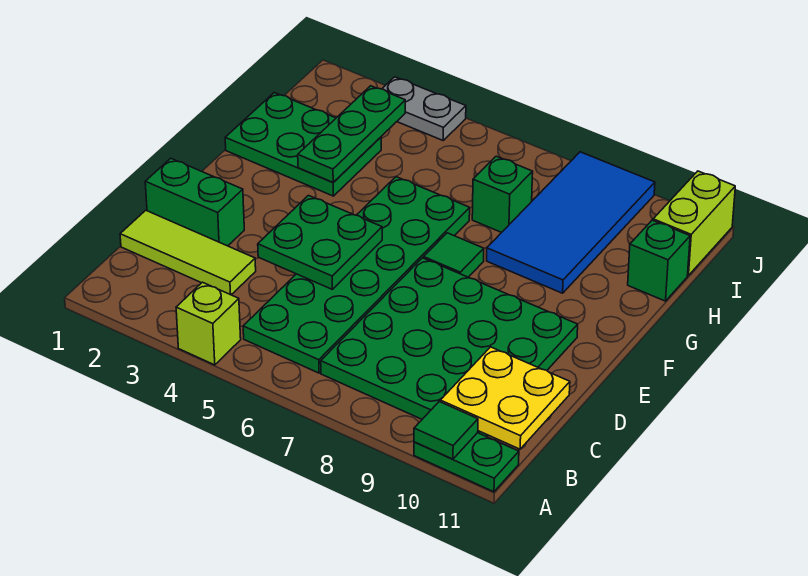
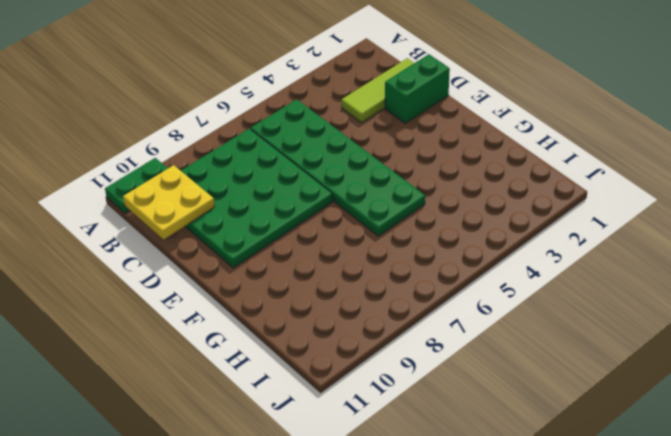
none -> lime brick A4 level 1
none -> green tile F7 level 1
none -> green plate G1:H3 level 1

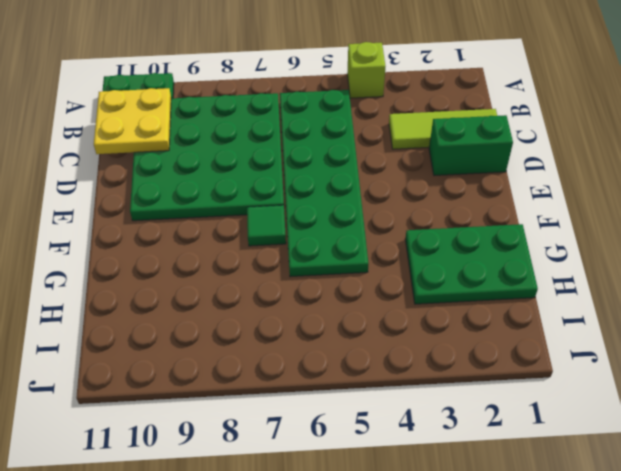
none -> blue tile G8:J9 level 1
none -> green brick H7 level 1
none -> green brick H11 level 1

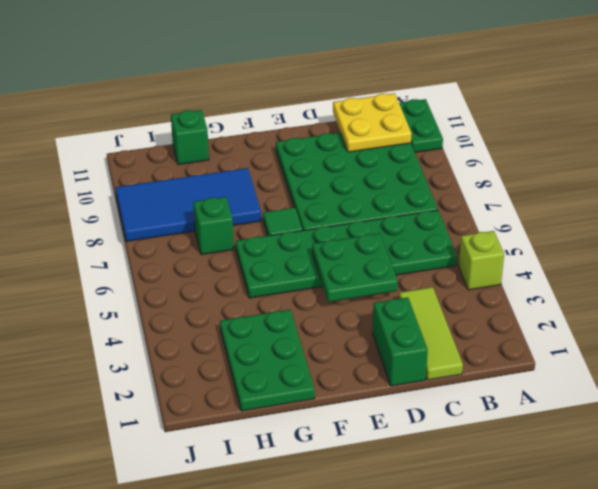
none -> lime brick I11:J11 level 1
none -> grey plate J3:J4 level 1
none -> green tile A10 level 2

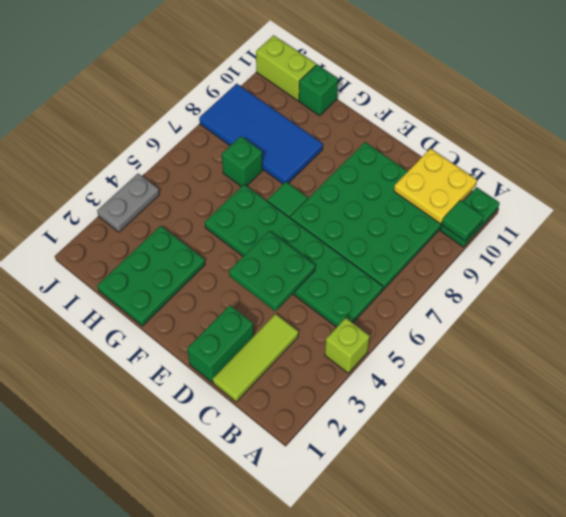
none -> green plate G3:I3 level 2

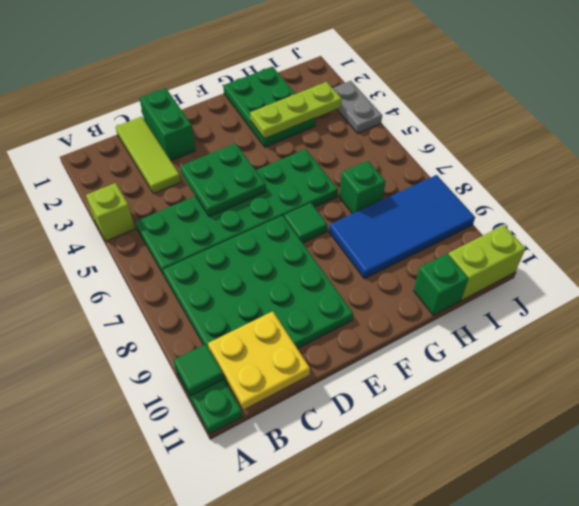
lime plate G3:I3 level 2 -> green plate G3:I3 level 2

